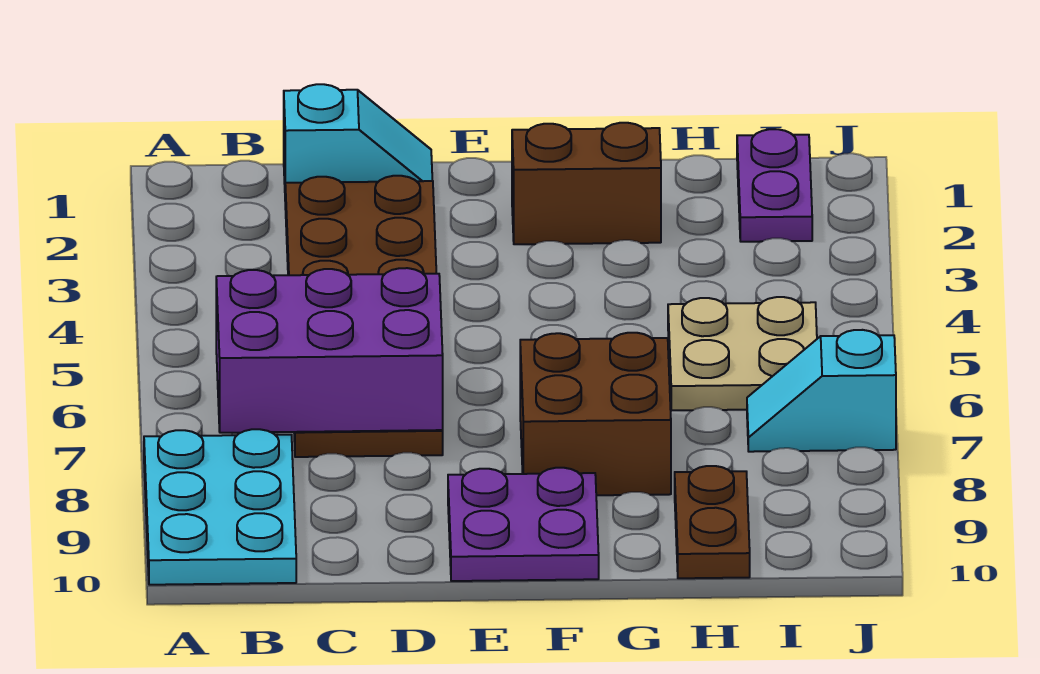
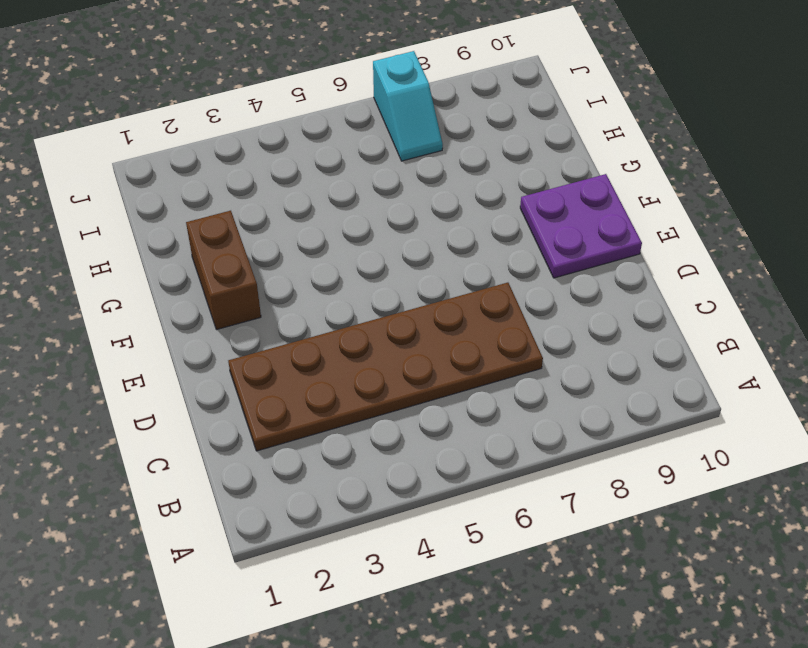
none -> cyan plate A8:B10 level 1
none -> cyan slope C1:D1 level 1 top C

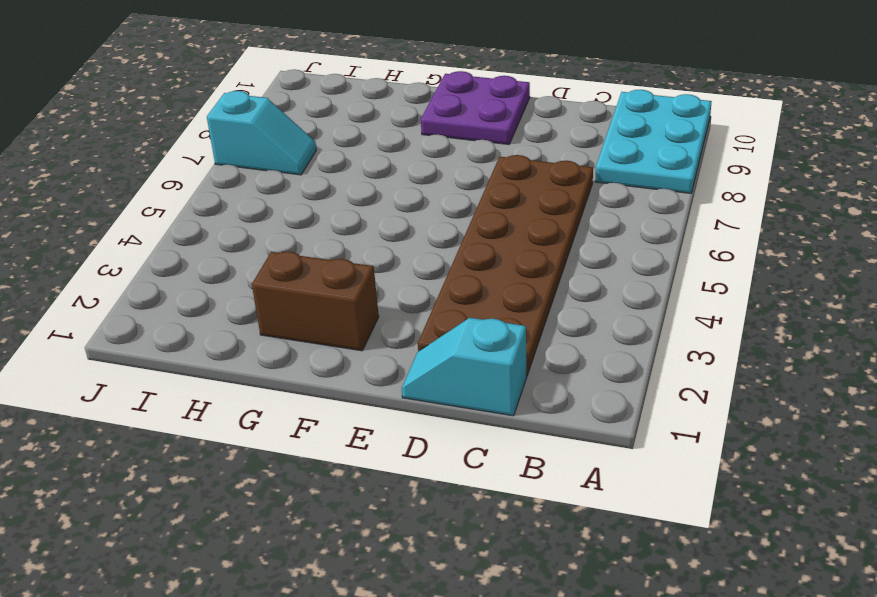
none -> brown brick F7:G8 level 1
none -> tan plate H5:I6 level 1

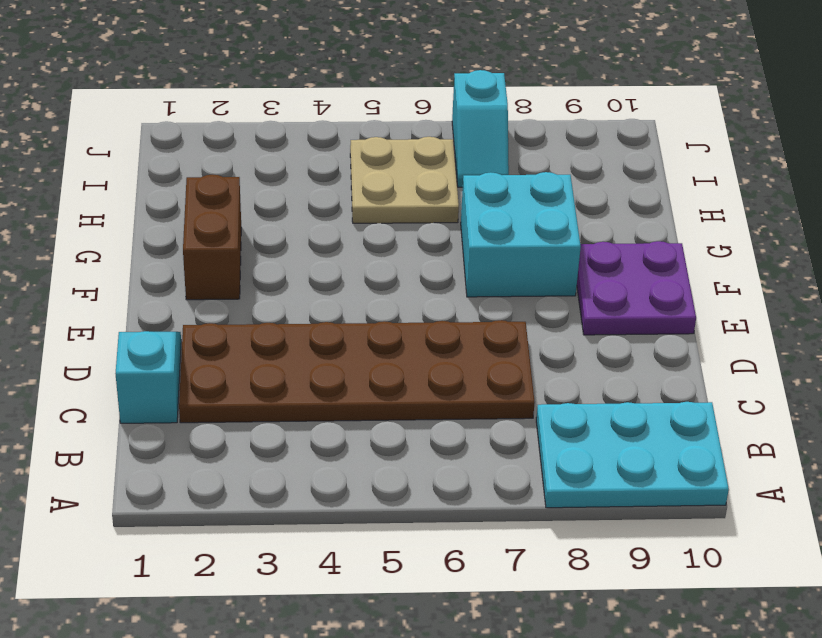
cyan brick F7:G8 level 1 -> brown brick F7:G8 level 1
none -> brown plate H9:H10 level 1
none -> purple plate I1:I2 level 1

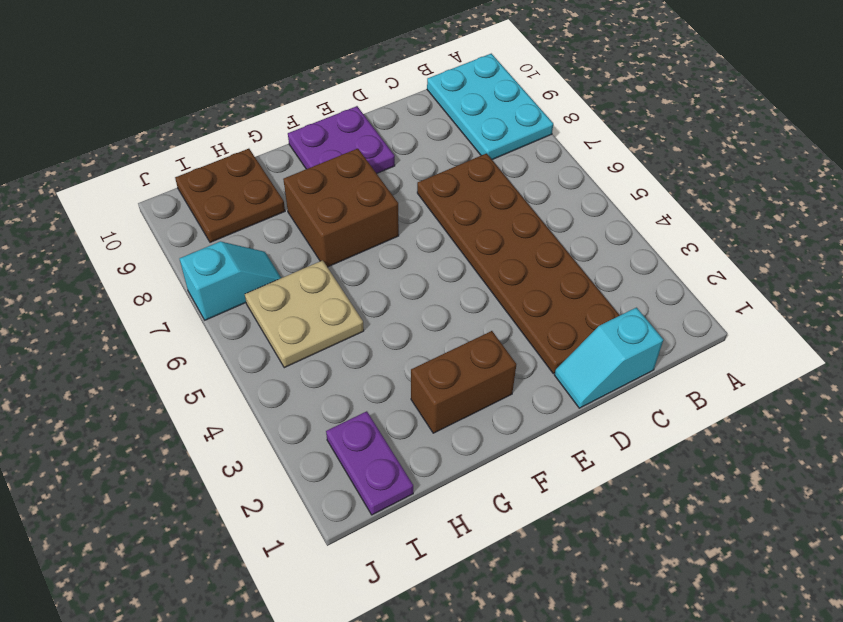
brown plate H9:I10 level 1 -> brown plate H9:H10 level 1
none -> purple brick B6:D7 level 2

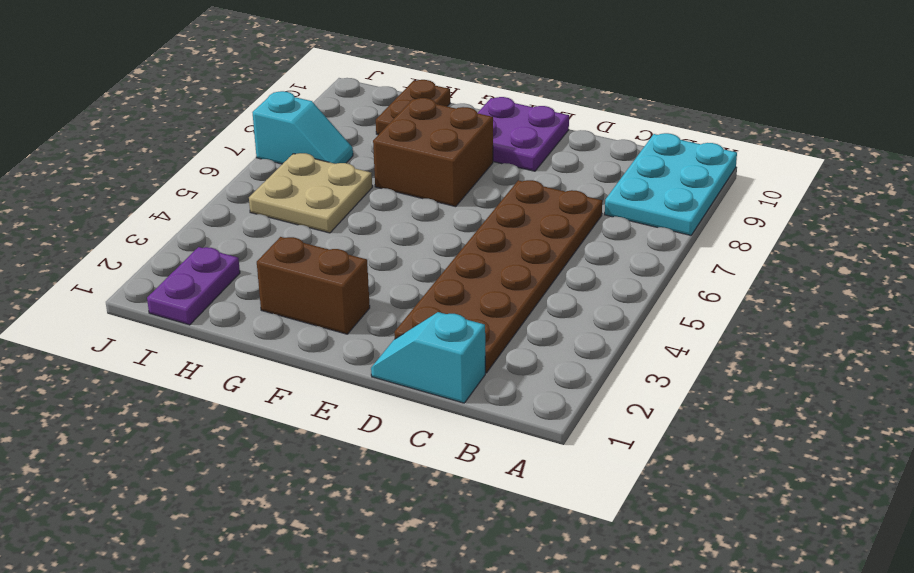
none -> purple brick B6:D7 level 2

